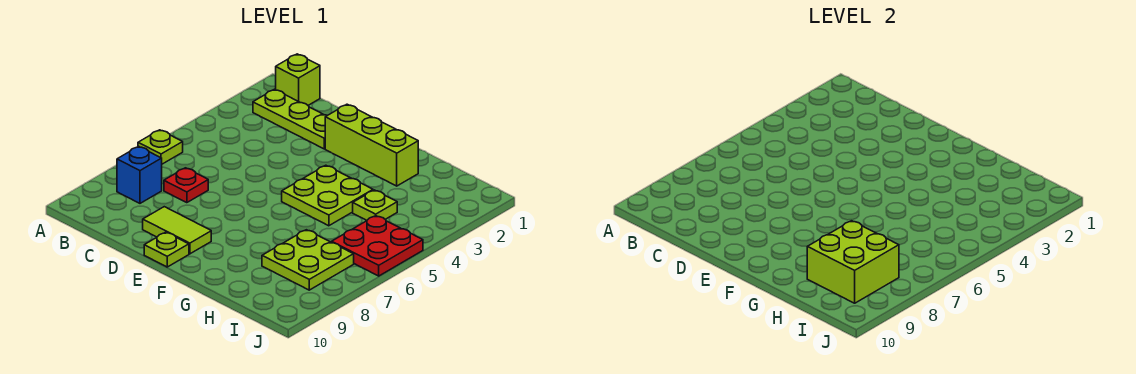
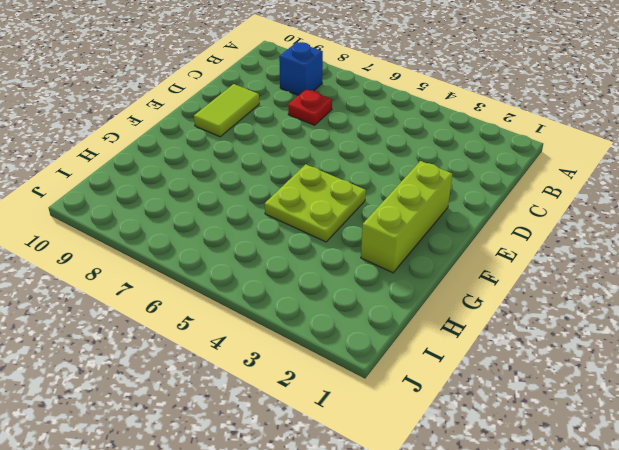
none -> lime plate A6 level 1
none -> lime brick B1 level 1
none -> lime plate B2:D2 level 1

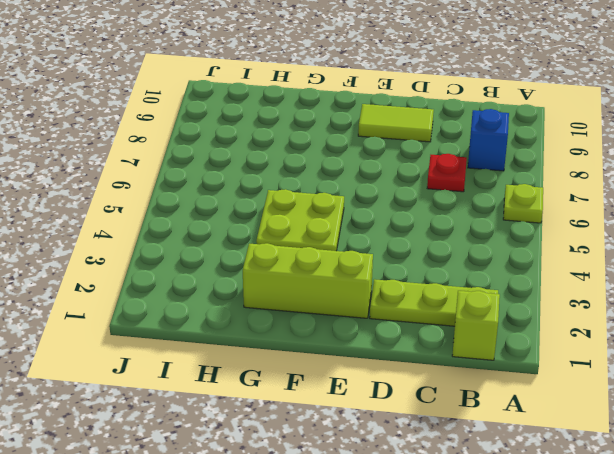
none -> lime plate E10 level 1
none -> lime plate H4 level 1
none -> lime plate H7:I8 level 1

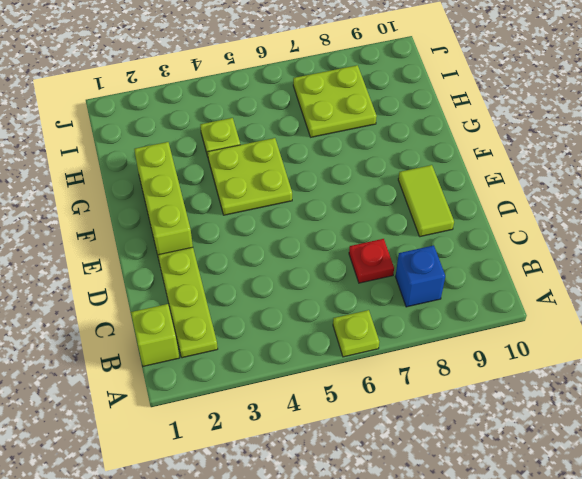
none -> lime plate E10 level 1
none -> red plate I5:J6 level 1
none -> lime brick H8:I9 level 2

